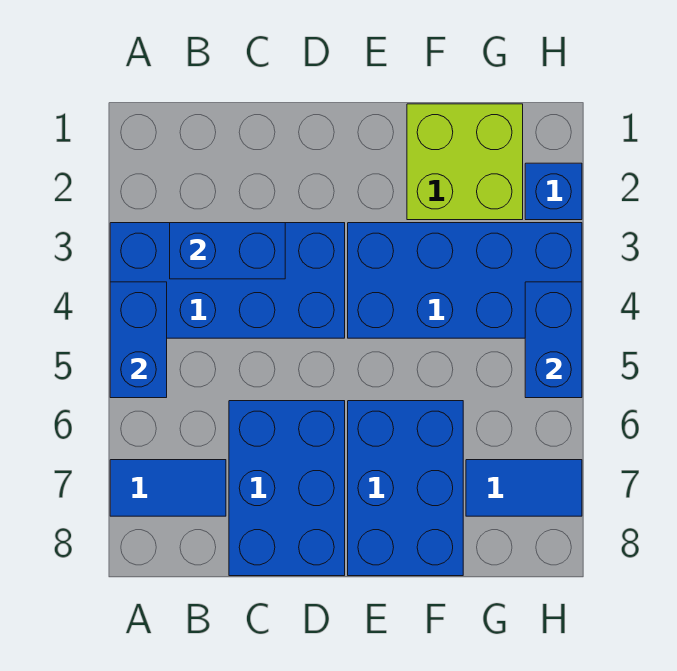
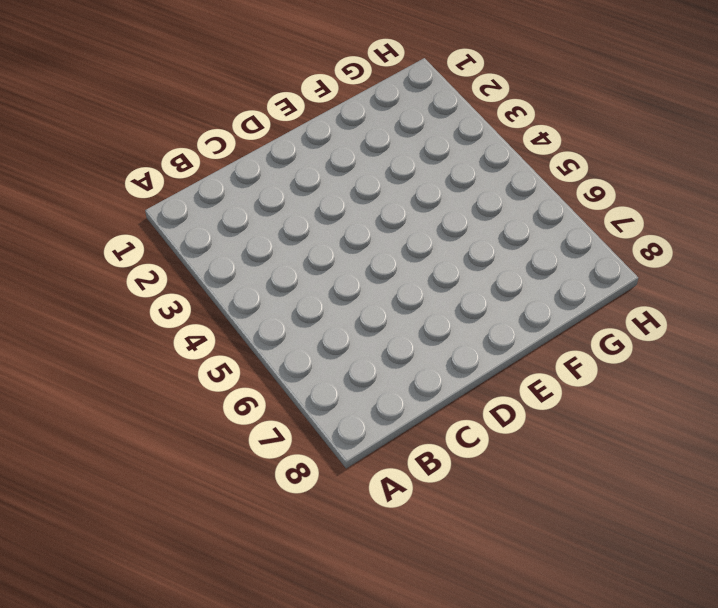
none -> blue brick A3:D4 level 1
none -> blue tile A7:B7 level 1

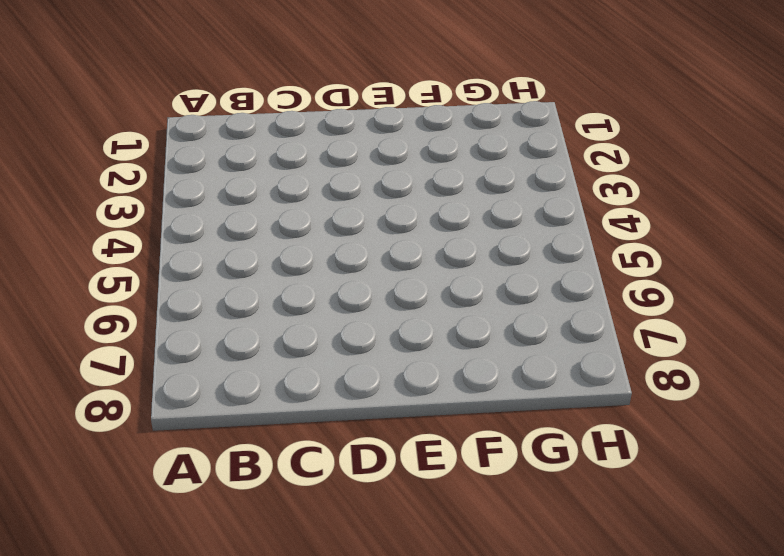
none -> blue brick A3:D4 level 1
none -> blue tile A7:B7 level 1

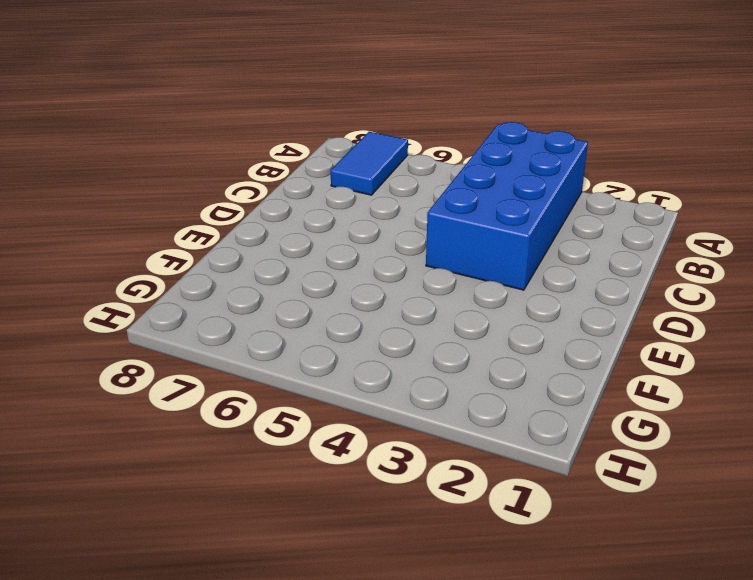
none -> blue brick C6:D8 level 1
none -> blue brick E3:H4 level 1

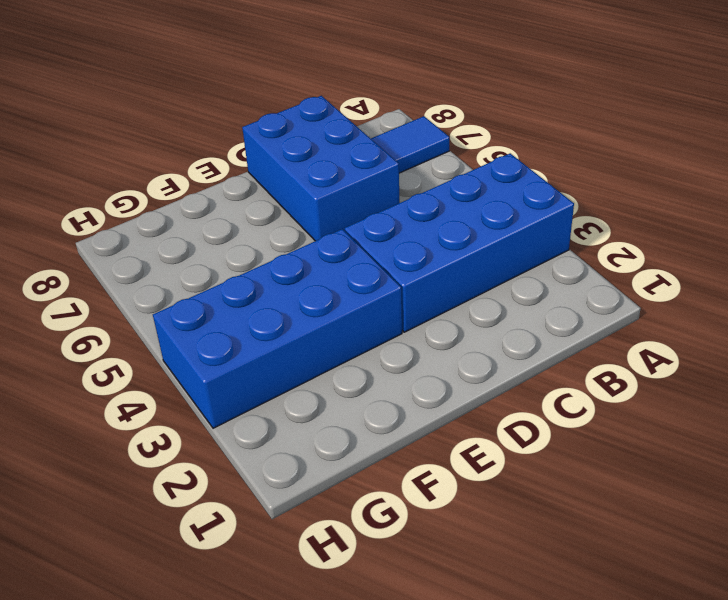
none -> blue brick E6:F8 level 1
none -> lime brick F1:G2 level 1

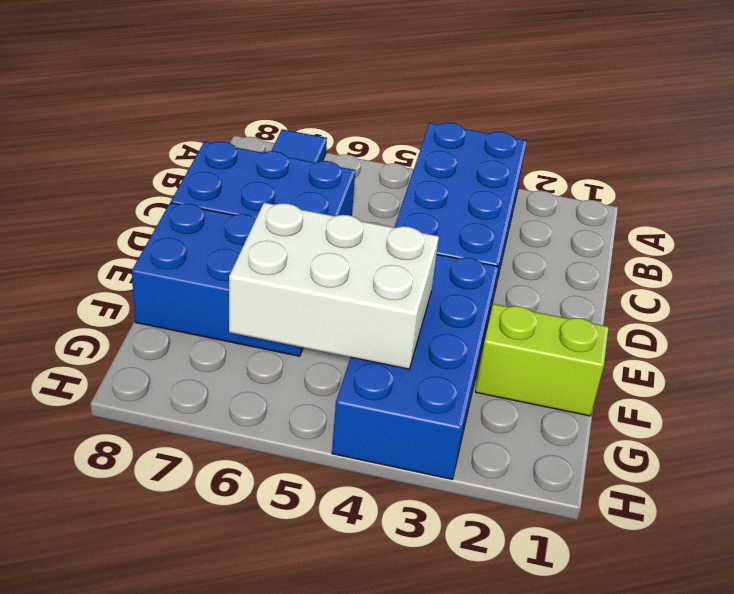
lime brick F1:F2 level 1 -> lime brick F1:G2 level 1
white brick F4:G6 level 2 -> none
none -> blue tile G7:H7 level 1
none -> blue brick H2 level 1

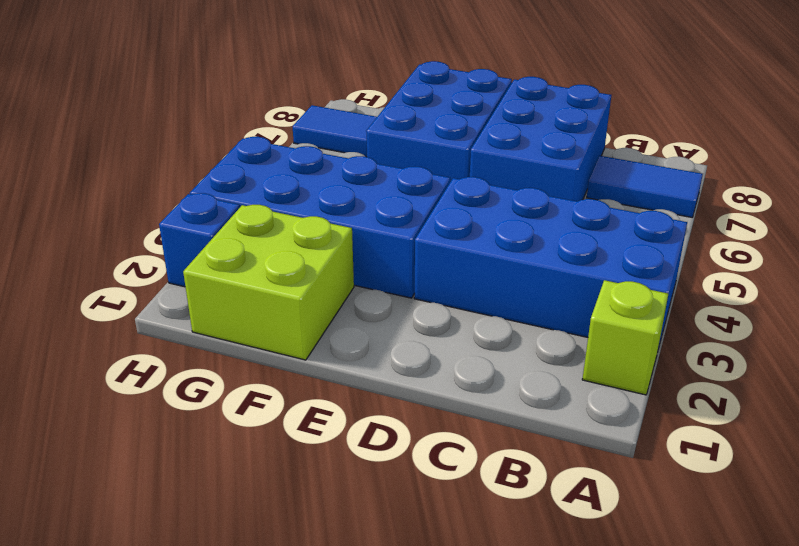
lime brick A2 level 1 -> none
none -> blue brick A4:A5 level 2
none -> blue brick B3:C3 level 2

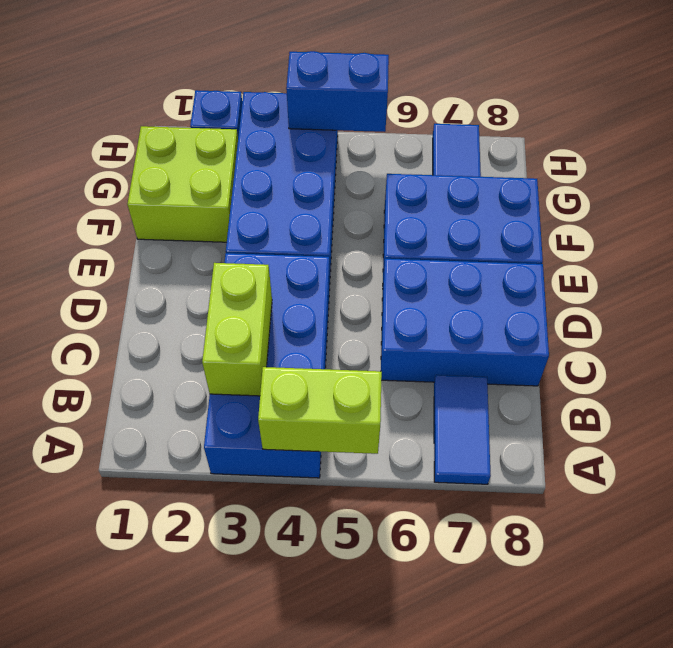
lime brick A4:A5 level 2 -> blue brick A4:A5 level 2
lime brick B3:C3 level 2 -> blue brick B3:C3 level 2

